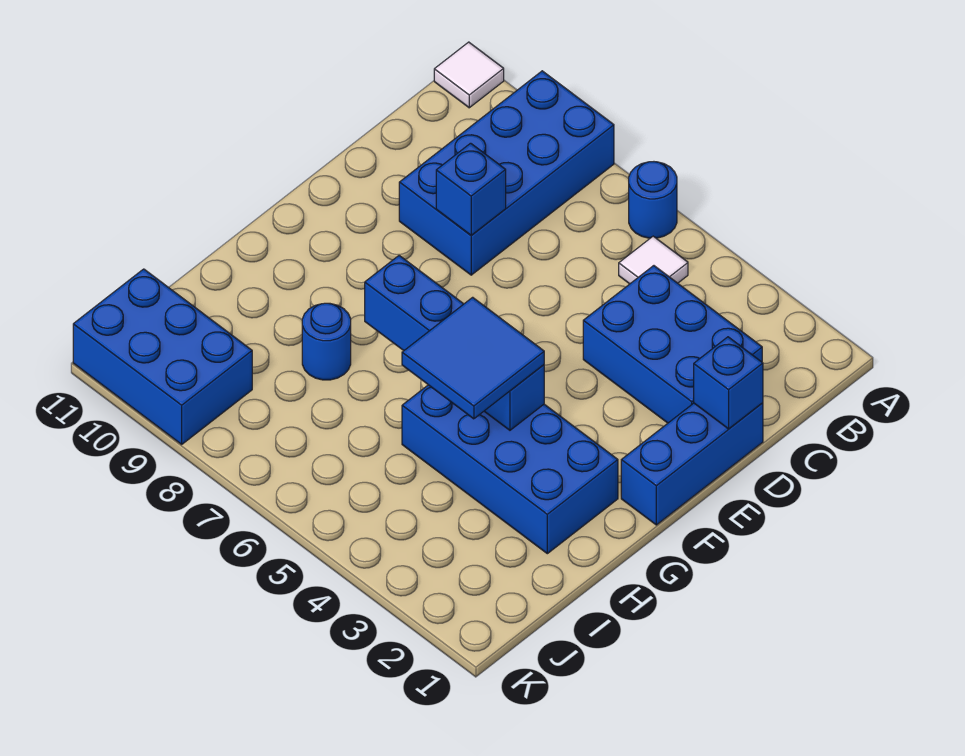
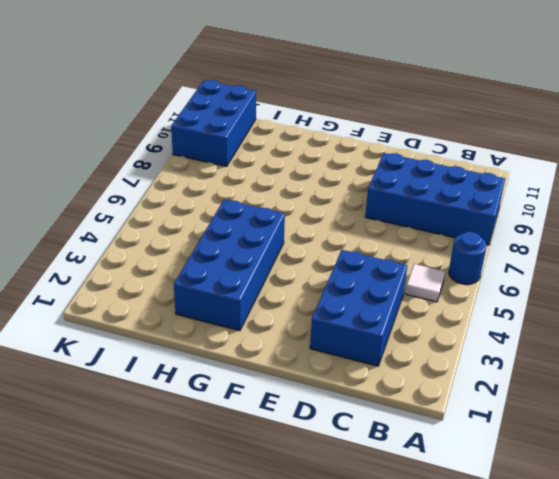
none -> white tile A11 level 1
none -> blue brick D1:F1 level 1
none -> blue round brick H8 level 1

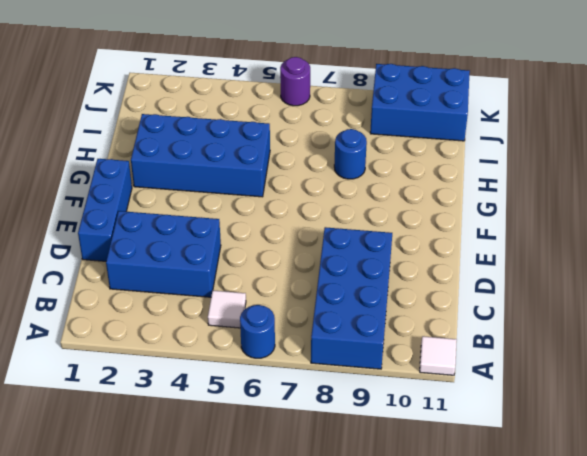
purple round brick K6 level 1 -> none
none -> blue brick D1 level 2
none -> blue brick D8 level 2
none -> blue brick G4:G7 level 2

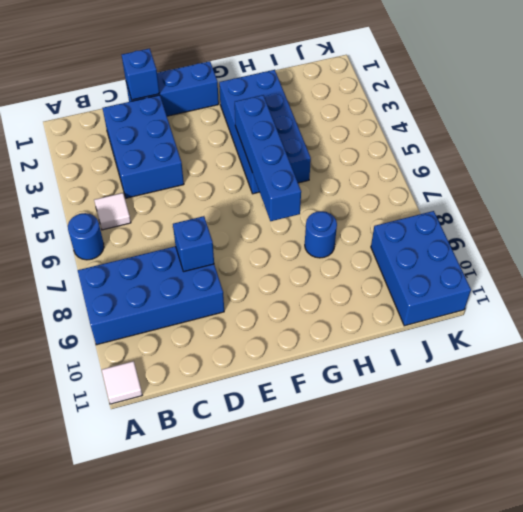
none -> blue tile G4:H5 level 3

